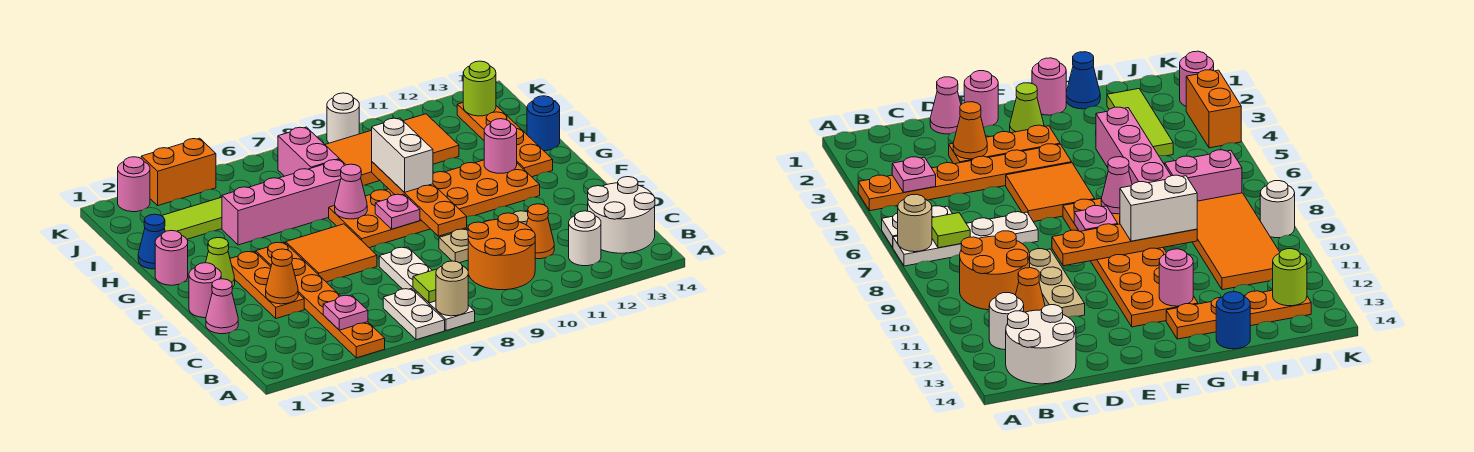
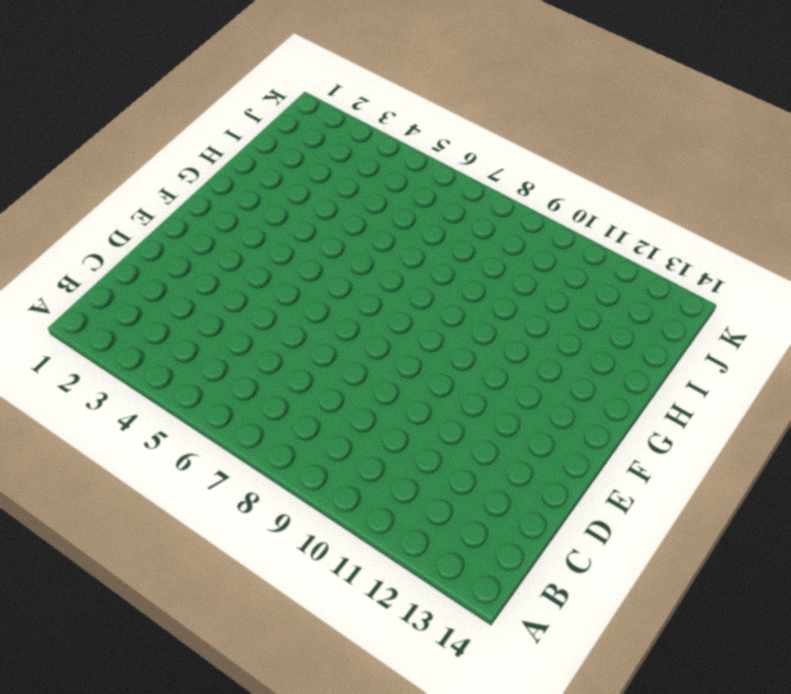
none -> orange plate A4:F4 level 1
none -> white plate A6:B6 level 1
none -> white plate A7:D7 level 1
none -> orange round brick B9:C10 level 1

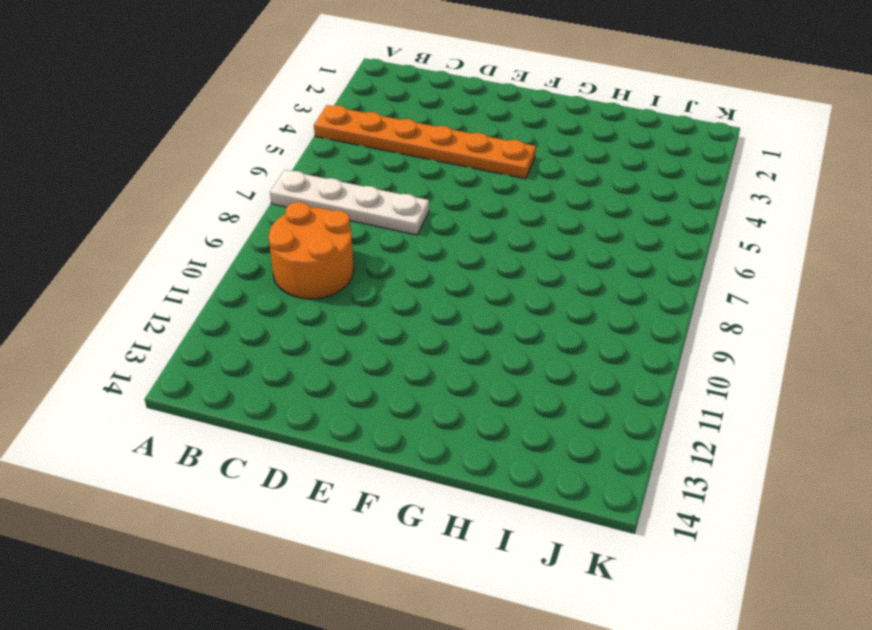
none -> white plate A6:B6 level 1
none -> white round brick B12 level 1
none -> white round brick B13:C14 level 1
none -> orange cone C11 level 1

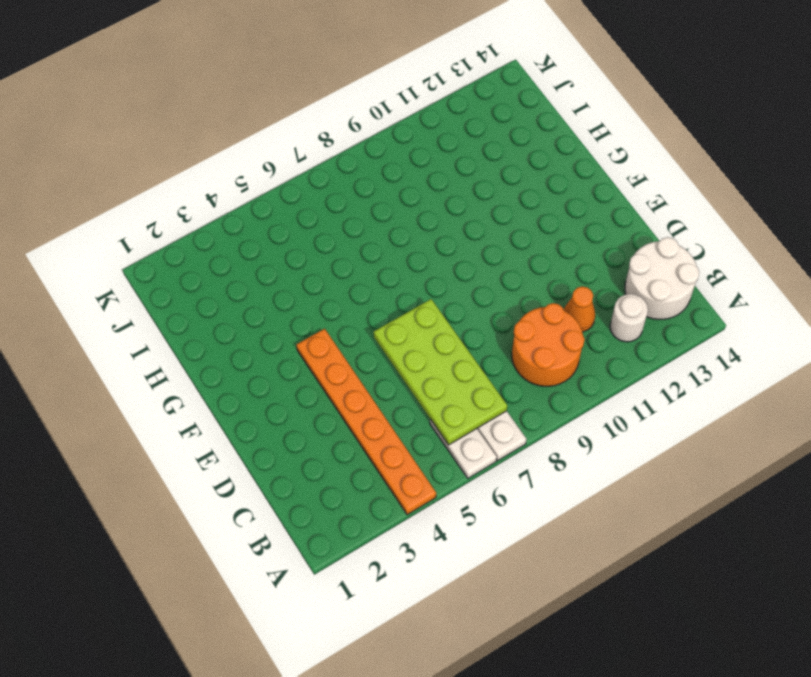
lime plate B6:E7 level 2 -> lime tile B7 level 2
none -> pink cone D1 level 1
none -> orange plate D3:F3 level 1
none -> tan plate D9:D11 level 1
none -> pink round brick E1 level 1

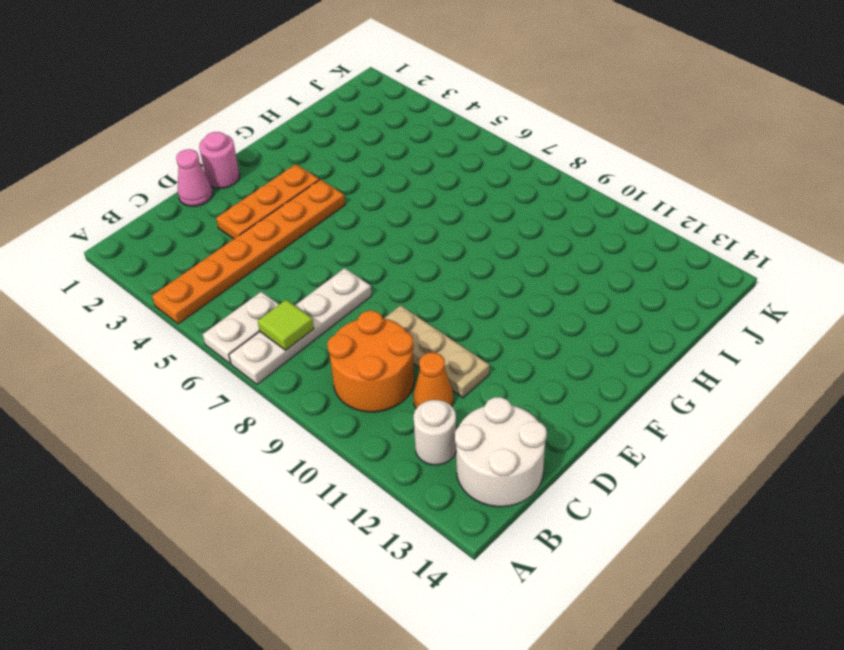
none -> orange tile E5:F6 level 1
none -> lime cone F2 level 1
none -> orange plate F7:G12 level 1
none -> pink round brick G1 level 1

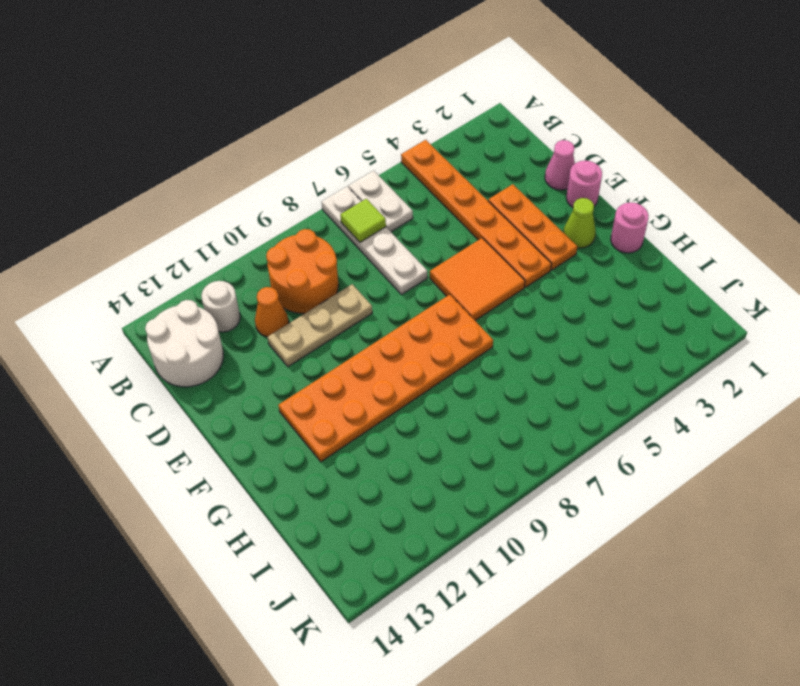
none -> orange plate G13:J13 level 1
none -> blue cone H1 level 1
none -> pink brick H4:H7 level 1
none -> blue round brick H14 level 1

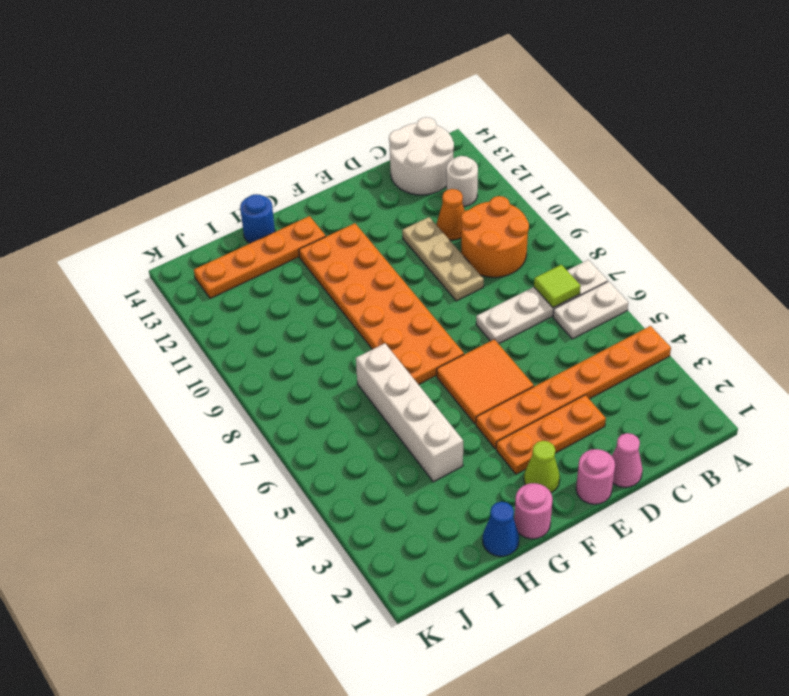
white brick H4:H7 level 1 -> pink brick H4:H7 level 1
none -> lime tile I2:I4 level 1
none -> pink brick I7:J7 level 1
none -> orange tile I8:J11 level 1
none -> pink round brick K2 level 1

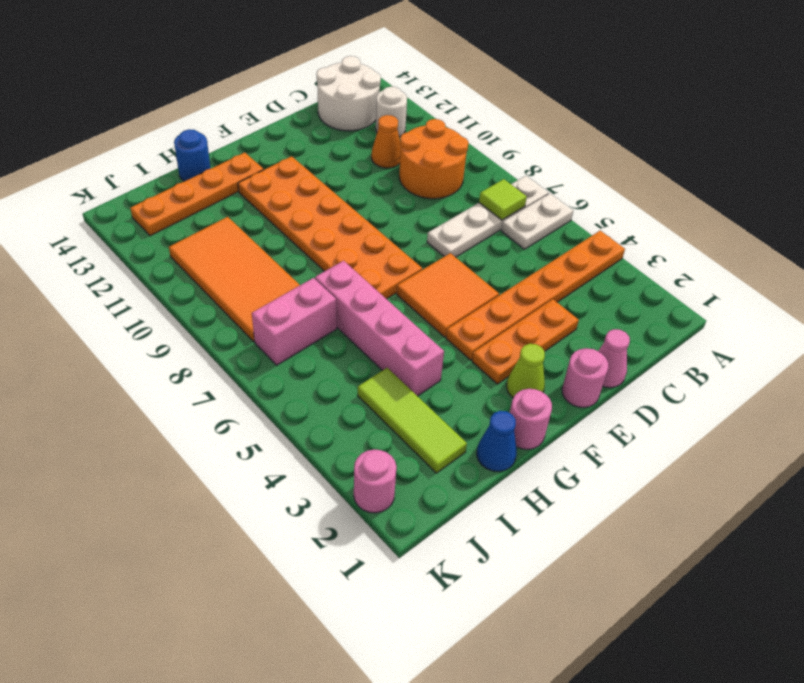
none -> tan plate D9:D11 level 1
none -> orange brick K3:K4 level 1
none -> white round brick K9 level 1
none -> tan round brick A7 level 2

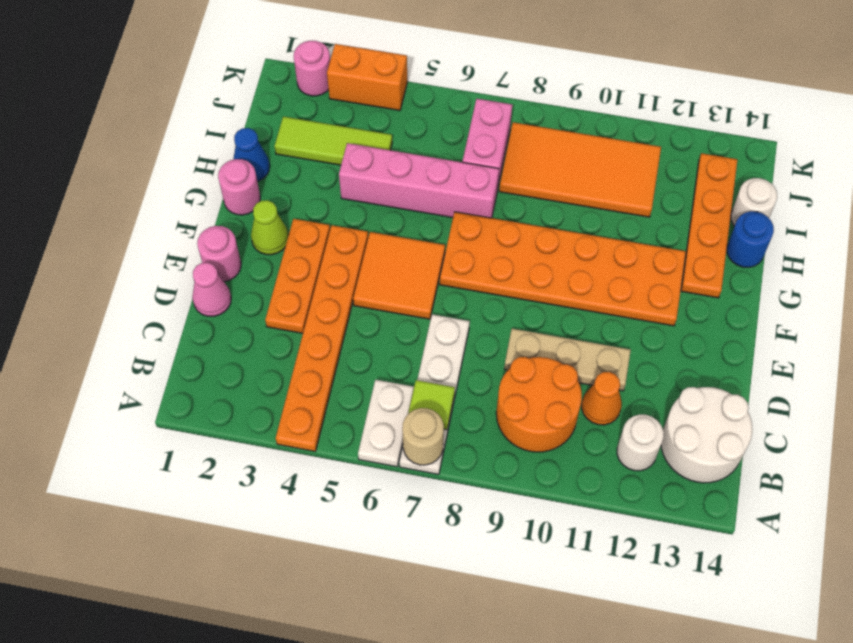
white round brick I14 level 1 -> white round brick K9 level 1
none -> pink plate B4 level 2
none -> orange cone D3 level 2
none -> orange plate E9:H9 level 2
none -> pink plate F8 level 2

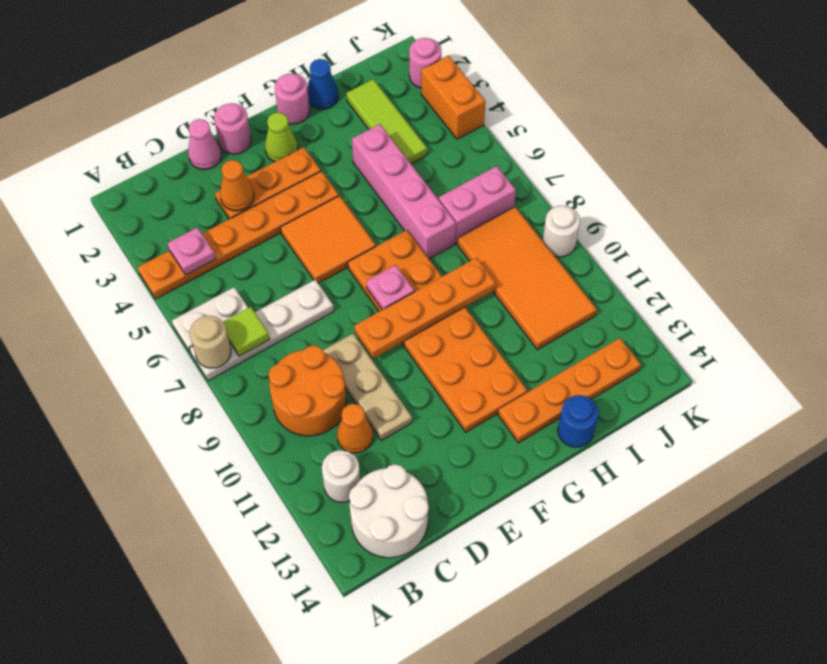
none -> pink cone G7 level 2
none -> pink round brick G12 level 2
none -> lime round brick J13 level 2
none -> white brick G9:H9 level 3

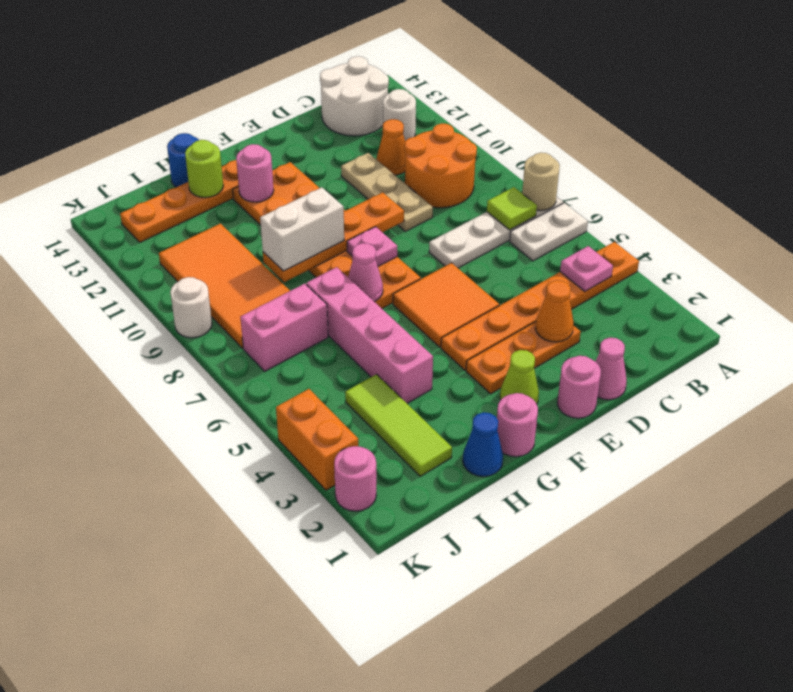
lime round brick H13 level 2 -> lime round brick J13 level 2

